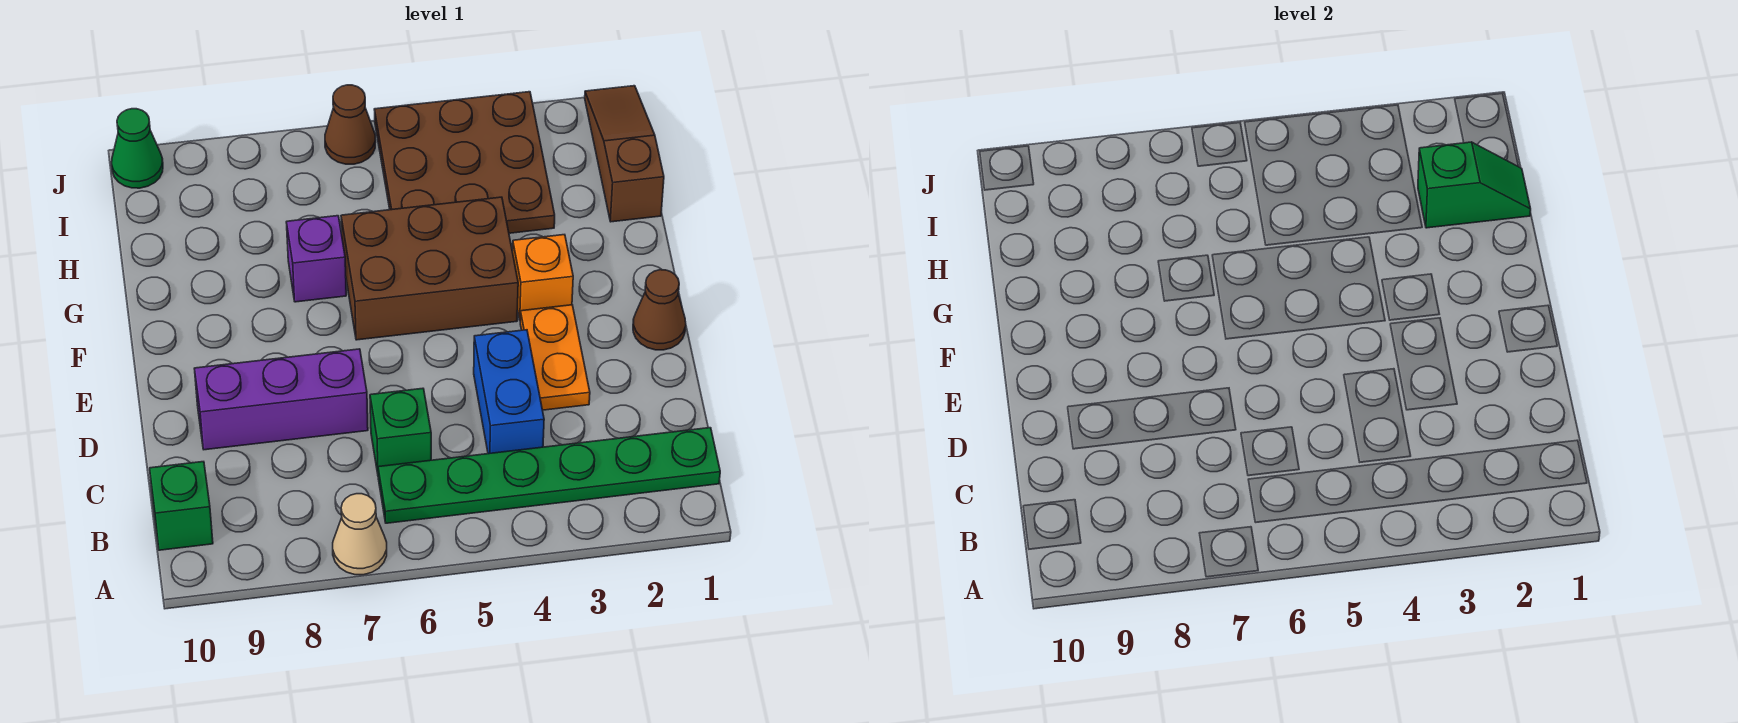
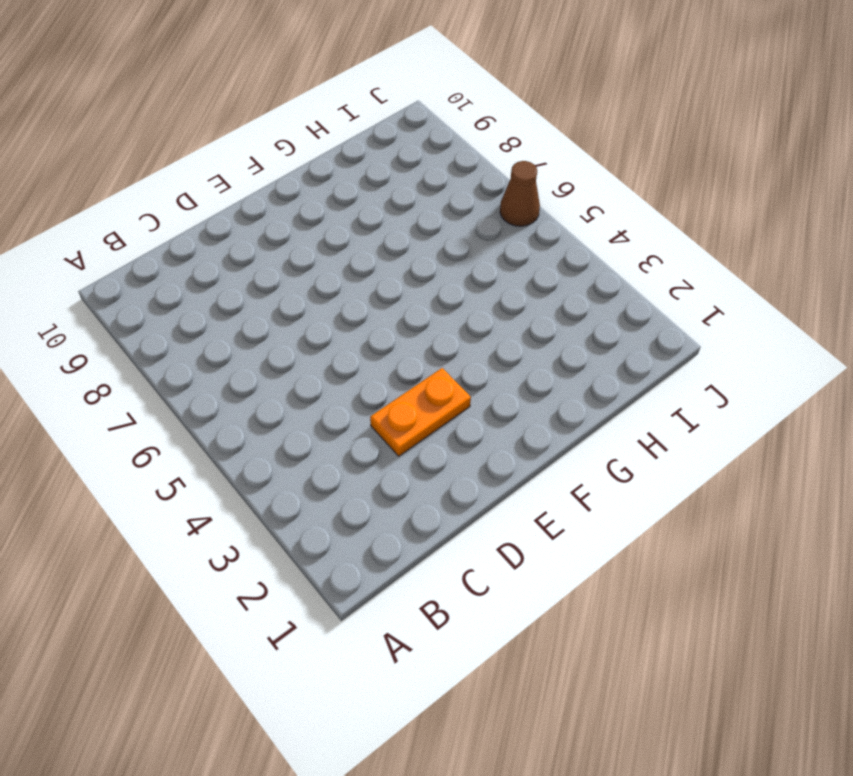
none -> tan cone A7 level 1
none -> green plate B1:B6 level 1
none -> green brick B10 level 1

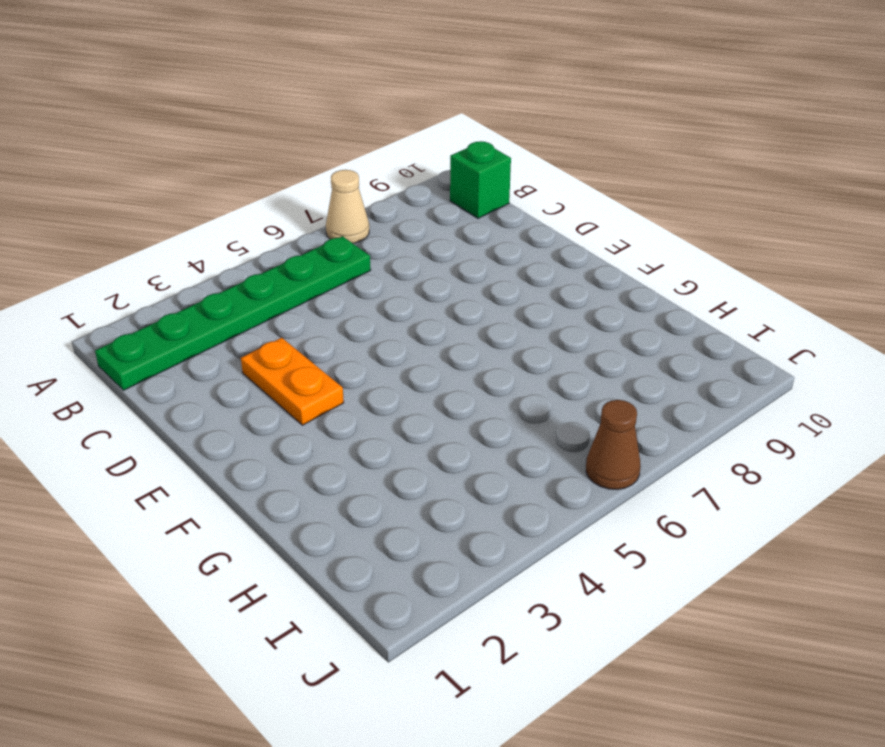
none -> blue brick C4:D4 level 1
none -> green brick C6 level 1
none -> purple brick D7:D9 level 1

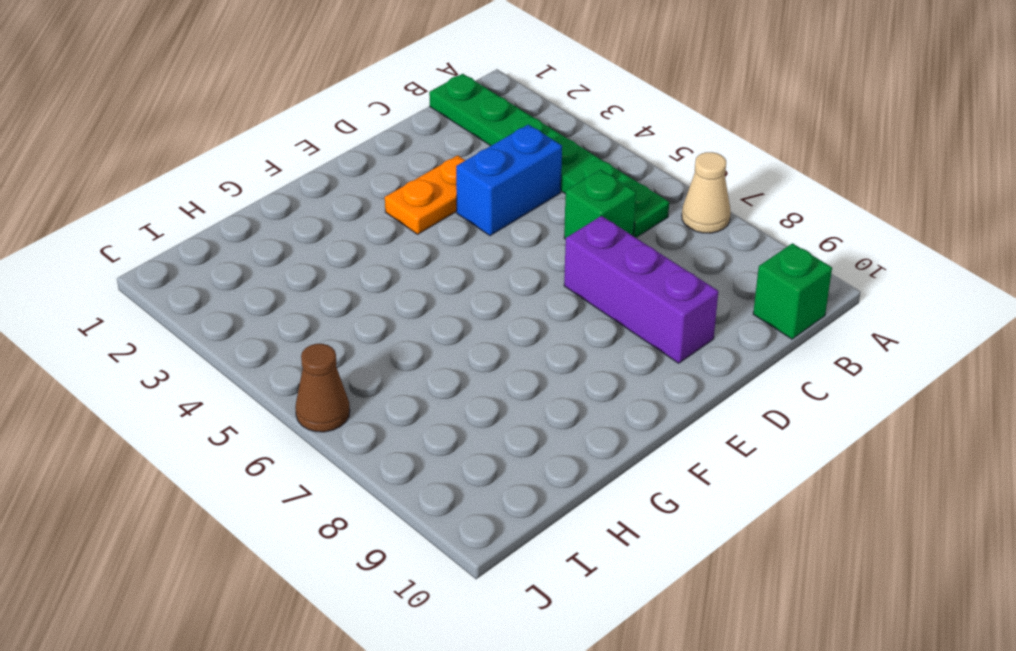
none -> brown cone E1 level 1
none -> orange brick F3 level 1
none -> brown brick F4:G6 level 1

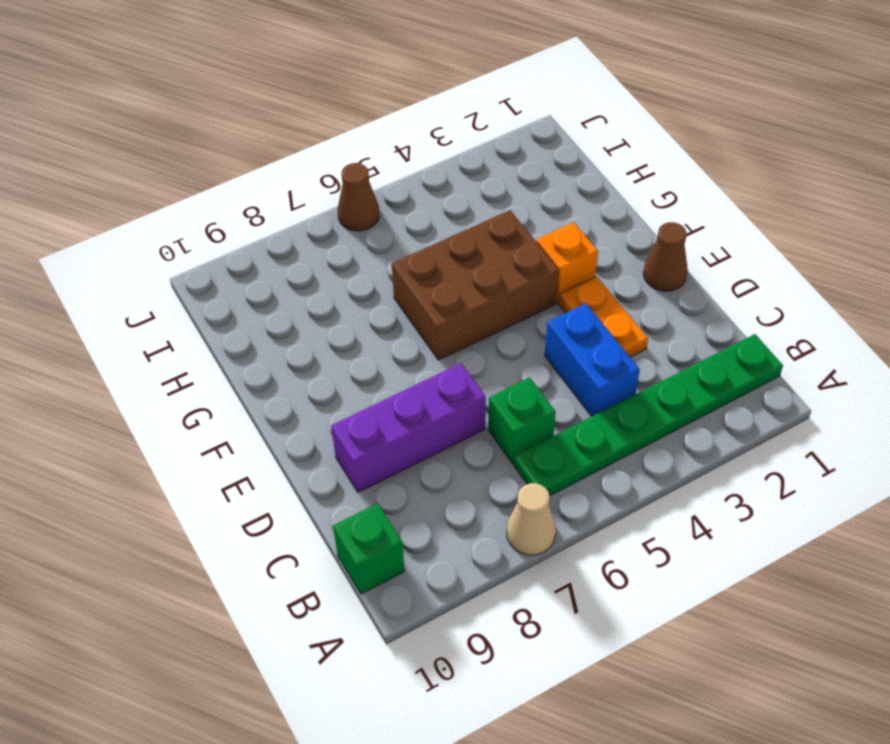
none -> purple brick G7 level 1
none -> brown slope H1:J1 level 1 top H
none -> brown plate H3:J5 level 1

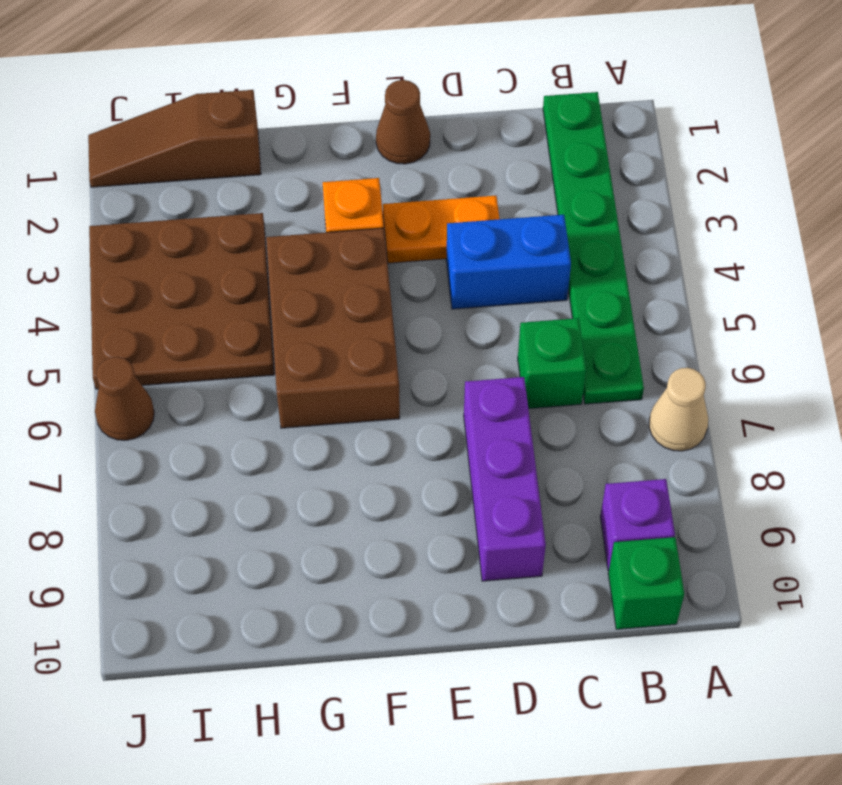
purple brick B9 level 1 -> purple brick G7 level 1
none -> green cone J10 level 1
none -> green slope H1:H2 level 2 top 2

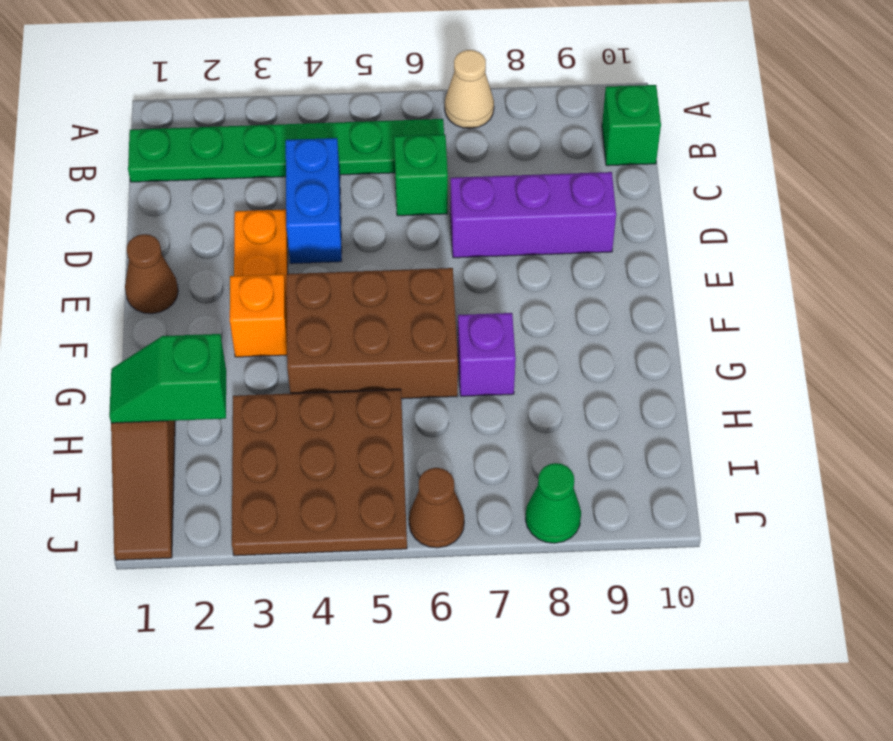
green cone J8 level 1 -> green cone J10 level 1

